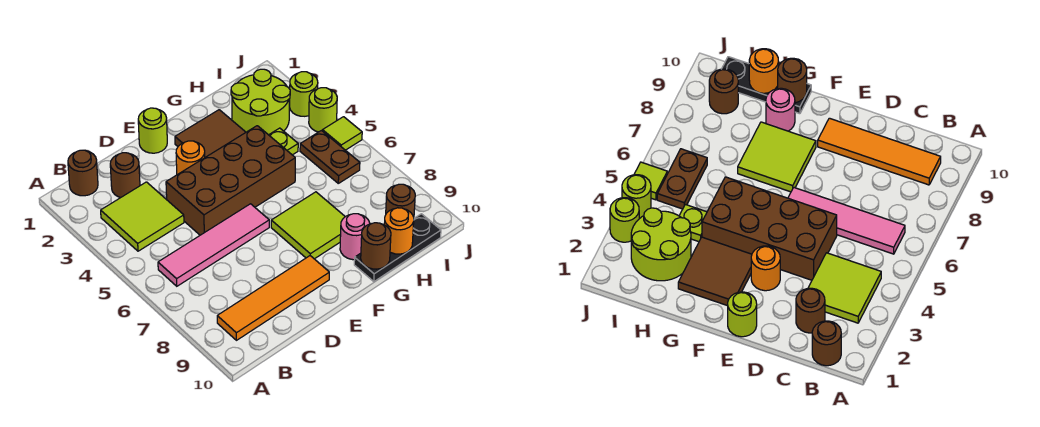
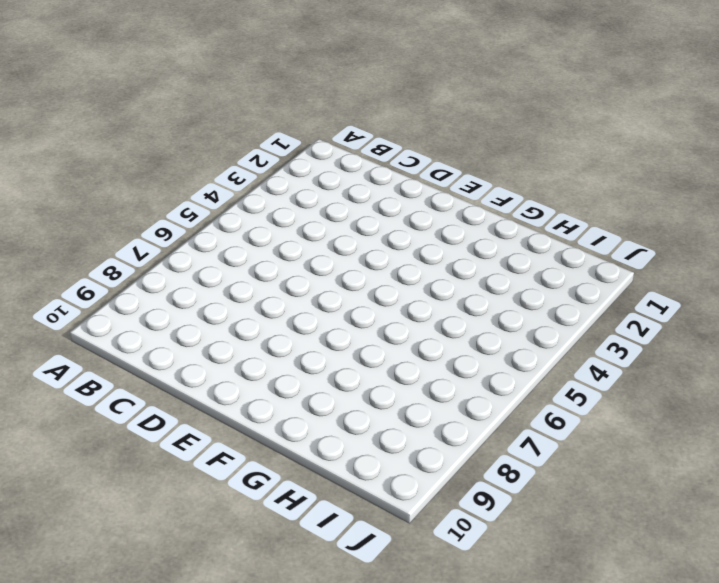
none -> brown round brick B1 level 1
none -> lime tile B3:C4 level 1
none -> pink tile B6:E6 level 1

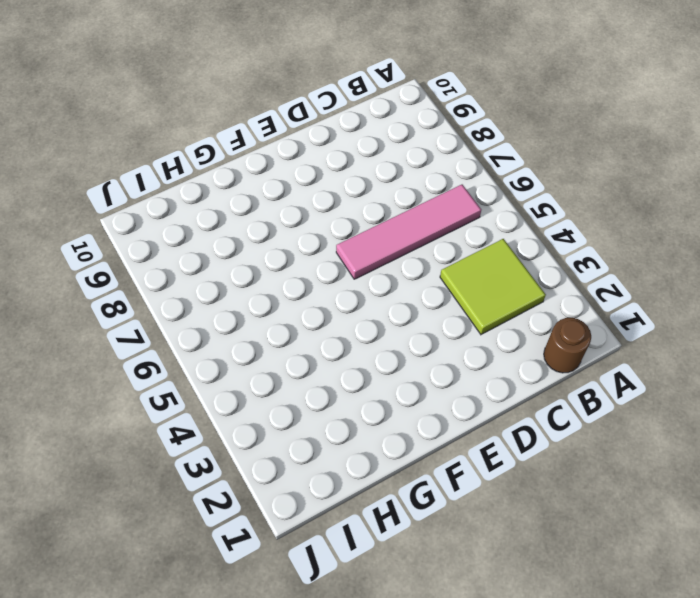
none -> orange tile B9:E9 level 1
none -> brown round brick C2 level 1
none -> brown brick D4:G5 level 1

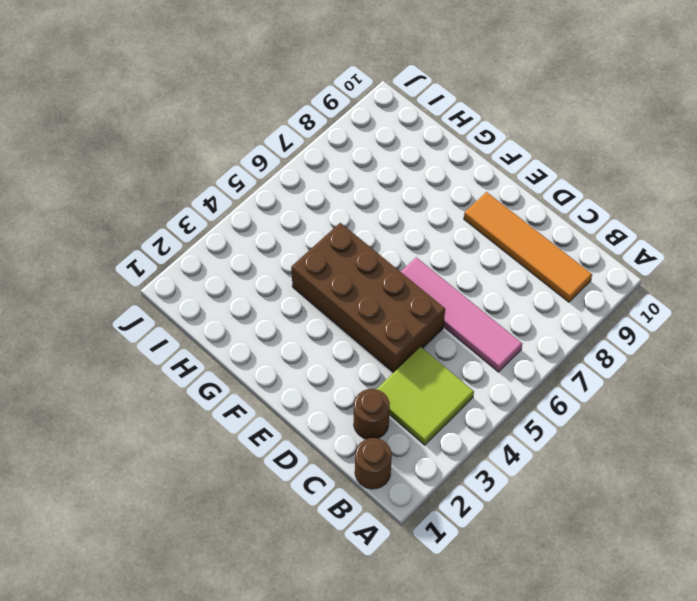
none -> lime round brick E1 level 1
none -> orange round brick E3 level 1
none -> brown tile F2:G3 level 1

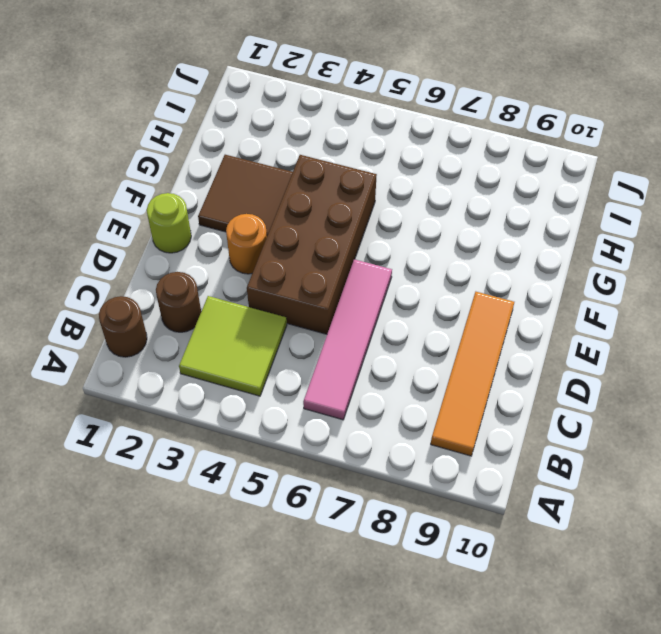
none -> lime tile F7:G8 level 1
none -> pink round brick G9 level 1
none -> black plate G10:I10 level 1

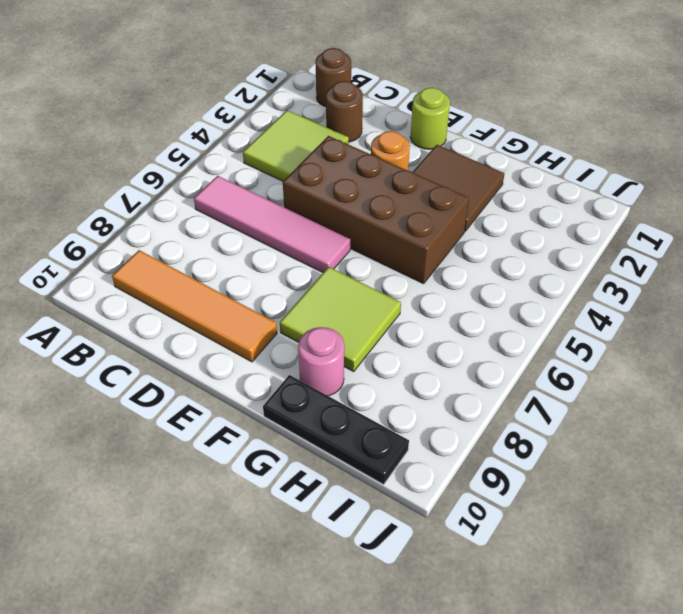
none -> lime round brick H2:I3 level 1
none -> lime plate H4 level 1
none -> brown plate I5:I6 level 1

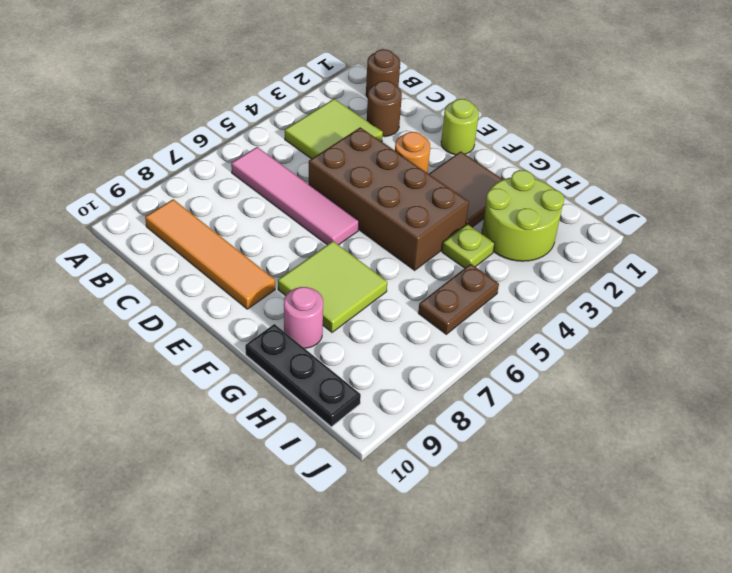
none -> brown round brick I9 level 1
none -> lime round brick J3 level 1
none -> lime round brick J4 level 1

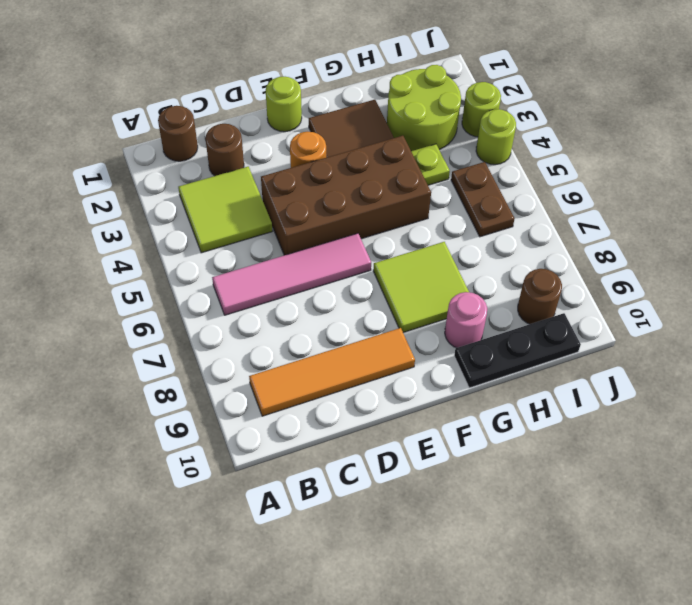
none -> lime tile J5 level 1
none -> brown round brick G10 level 2
none -> orange round brick H10 level 2

